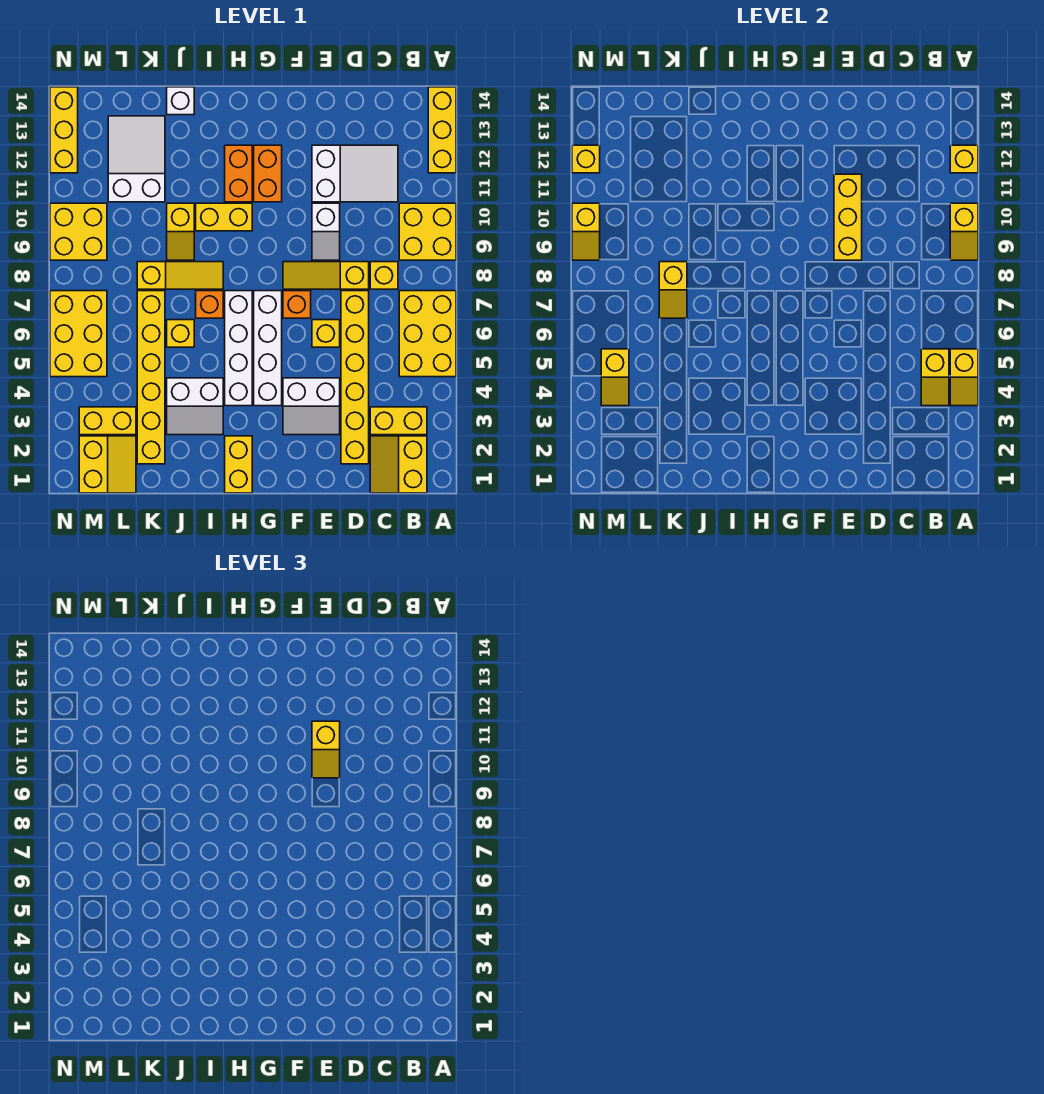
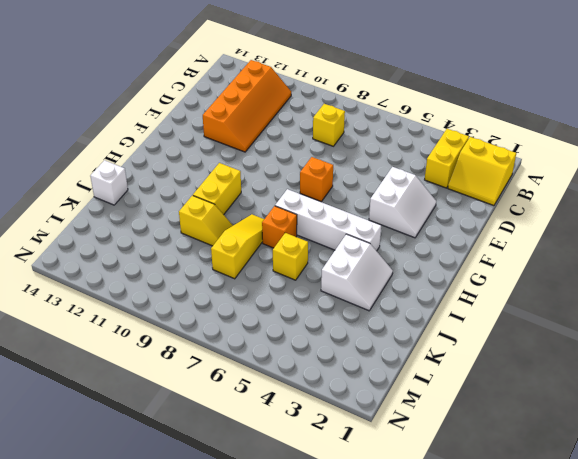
orange slope B11:E12 level 1 top 12 -> white slope C11:E12 level 1 top E
none -> yellow brick A5:B7 level 1
none -> yellow brick A9:B10 level 1
none -> yellow brick A12:A14 level 1
none -> yellow brick D2:D7 level 1

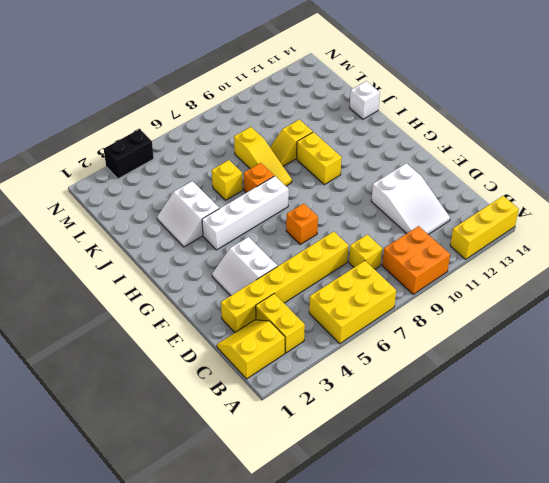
orange brick A9:B10 level 1 -> yellow brick A9:B10 level 1
black brick N3:N4 level 1 -> none
none -> yellow slope D8:F8 level 1 top D
none -> yellow brick E6 level 1
none -> white slope E9:E10 level 1 top 10
none -> white brick G4:G7 level 1

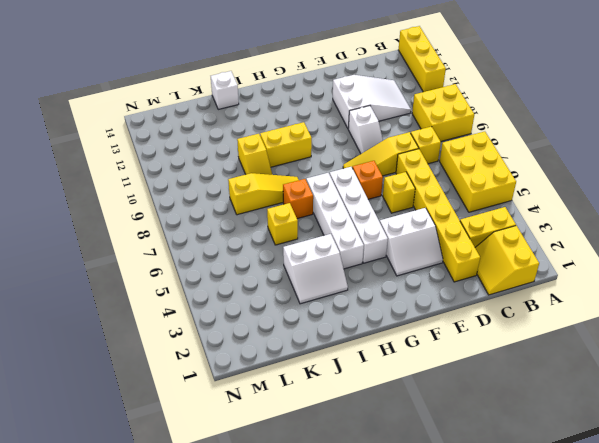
none -> orange brick G11:G12 level 1
none -> yellow brick H1:H2 level 1
none -> orange brick H11:H12 level 1
none -> yellow brick K2:K7 level 1

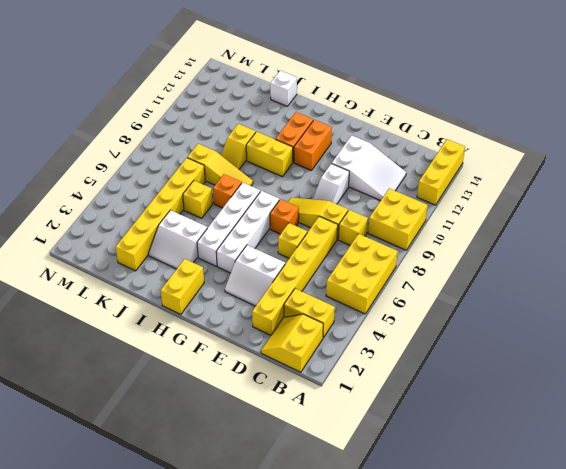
none -> white slope K11:L13 level 1 top 11
none -> yellow slope L1:M2 level 1 top M
none -> yellow brick L3:M3 level 1
none -> yellow brick M5:N7 level 1

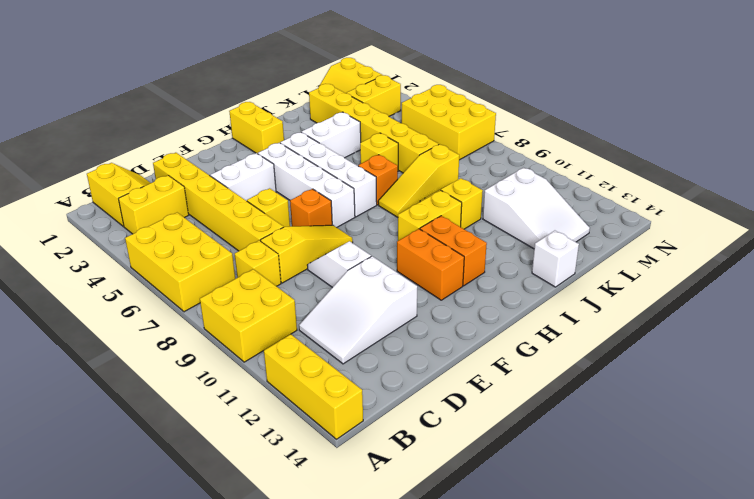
none -> yellow brick M9:N10 level 1
none -> yellow brick N12:N14 level 1
none -> yellow slope A4:A5 level 2 top 5
none -> yellow slope A9:A10 level 2 top 10

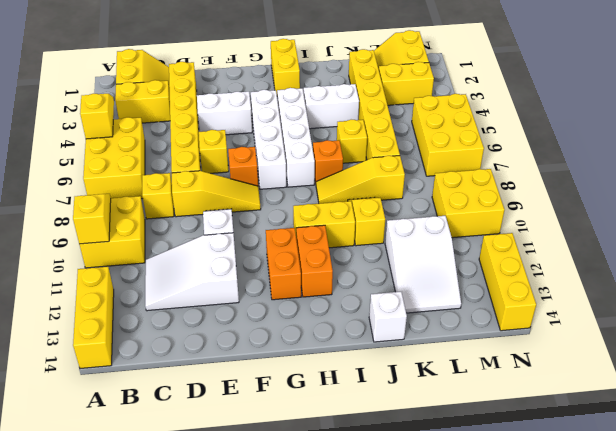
none -> yellow brick A12 level 2
none -> yellow slope B4:B5 level 2 top 5
none -> yellow brick E9:E11 level 2
none -> yellow slope K7:K8 level 2 top 8

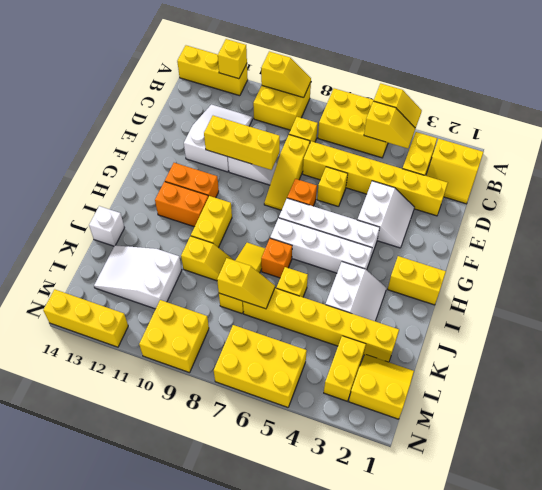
none -> yellow slope M4:M5 level 2 top 5
none -> yellow slope N9:N10 level 2 top 10
none -> yellow brick N12 level 2
none -> yellow slope E10:E11 level 3 top 11

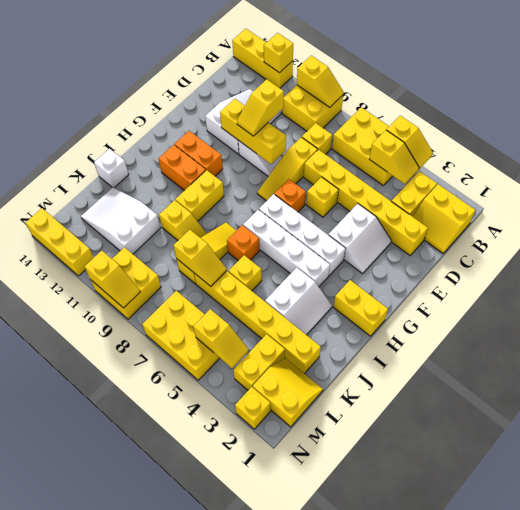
yellow slope D10:E10 level 3 top D -> yellow slope E10:E11 level 3 top 11
yellow brick N2 level 1 -> yellow brick N12 level 2

